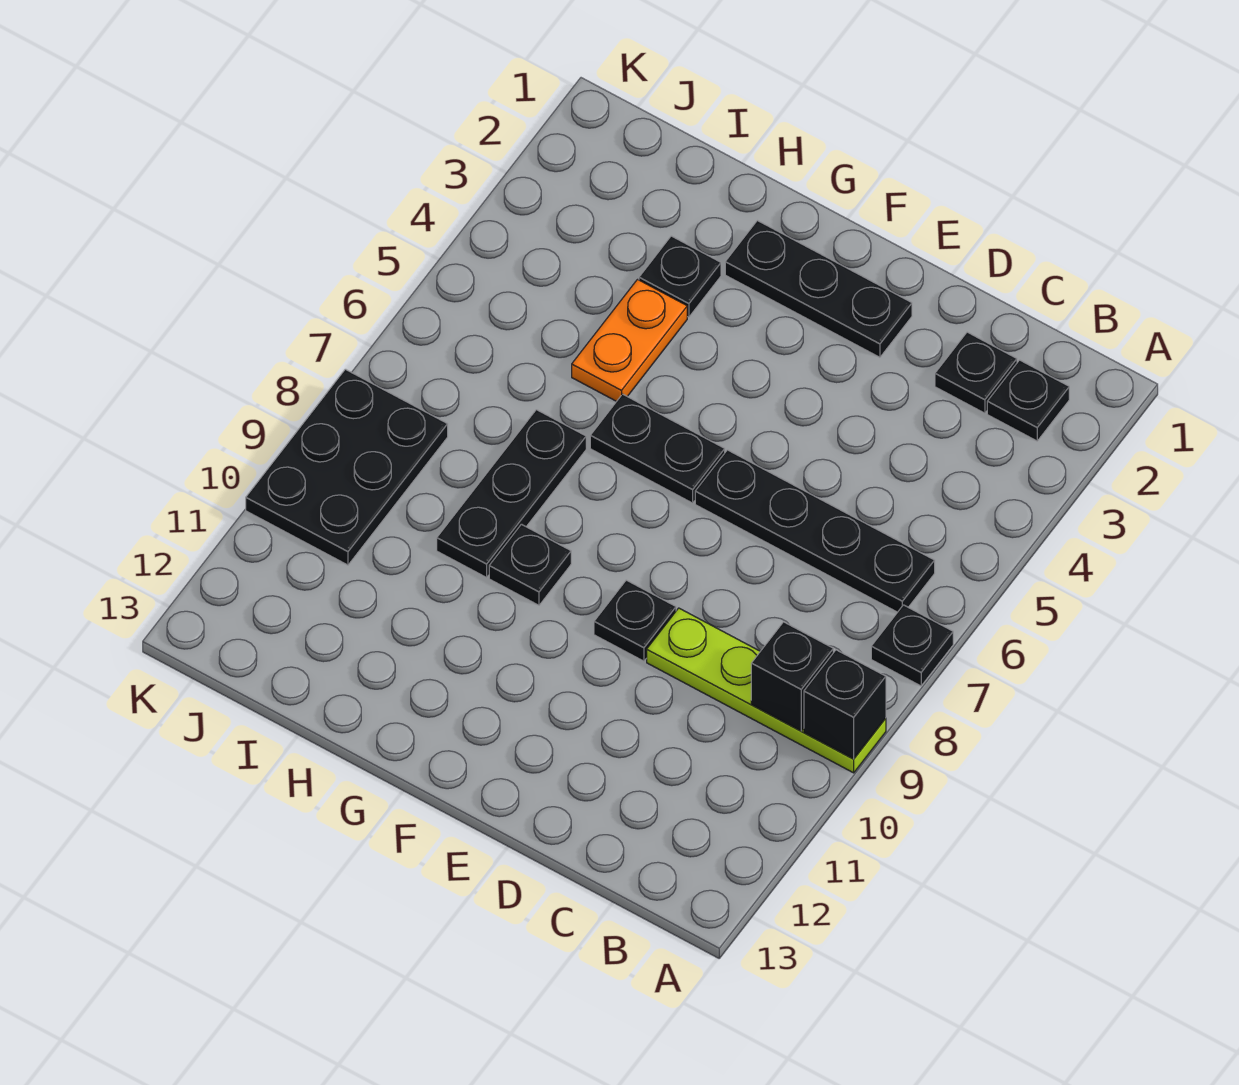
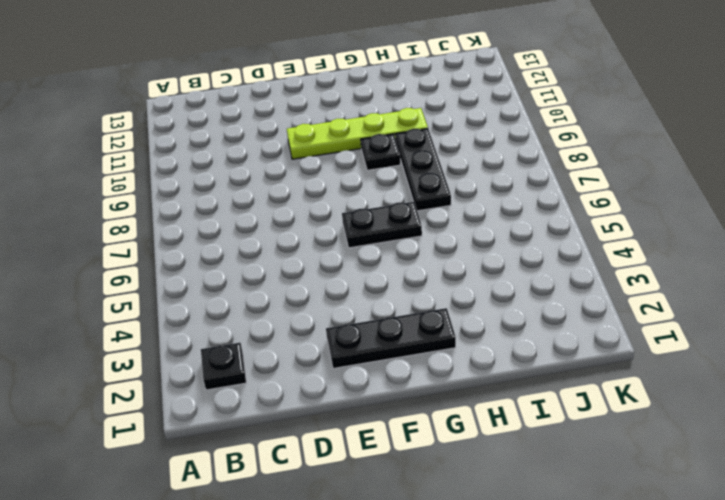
lime plate E10:H10 level 1 -> lime plate A9:D9 level 1
none -> black plate A7 level 1
none -> black plate B6:E6 level 1
none -> black plate C2 level 1

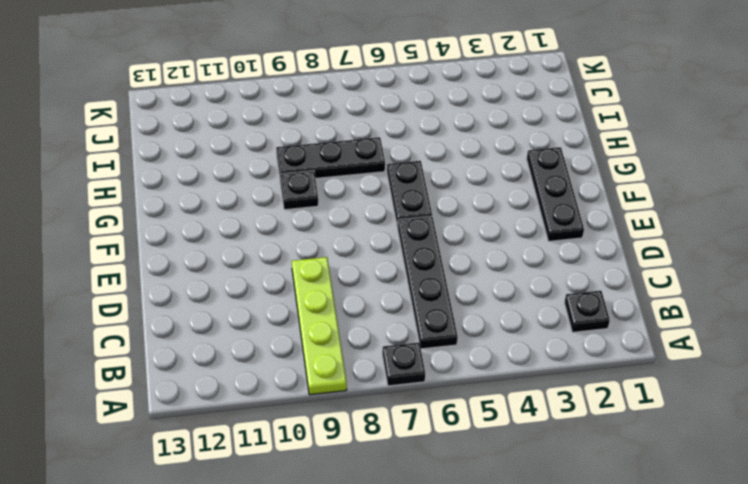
none -> black plate C2 level 1
none -> black plate E9 level 1
none -> black plate H3 level 1

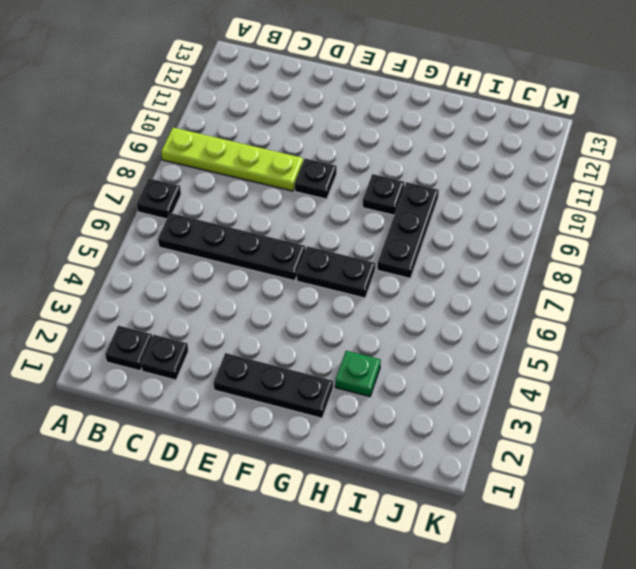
green plate H3 level 1 -> black plate H3 level 1
none -> orange plate H4:H5 level 1
none -> black plate J8:K10 level 1
none -> black brick A9 level 2

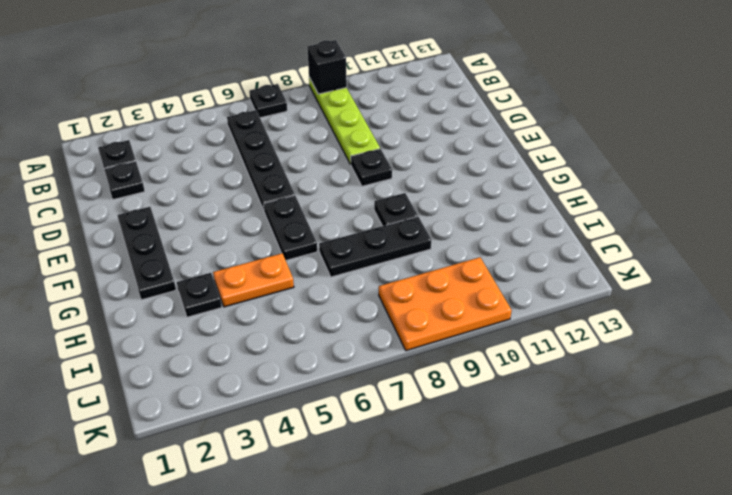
orange plate J8:K10 level 1 -> black plate J8:K10 level 1
none -> black brick B9 level 2

